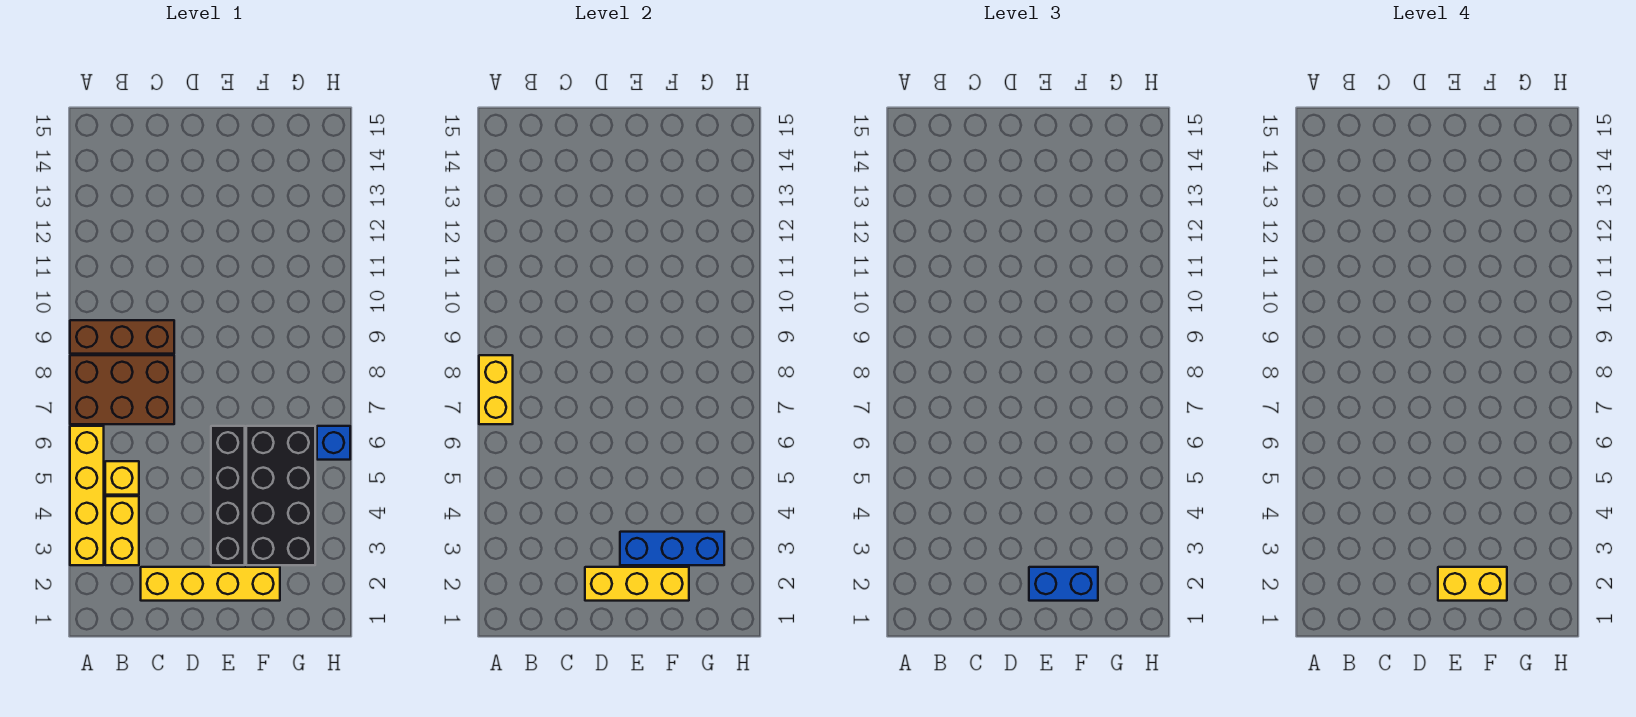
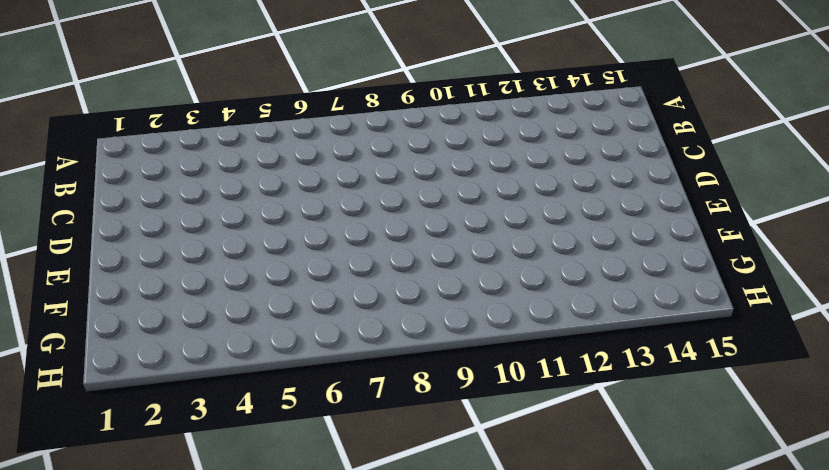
none -> yellow brick A3:A6 level 1
none -> brown brick A7:C8 level 1
none -> brown brick A9:C9 level 1

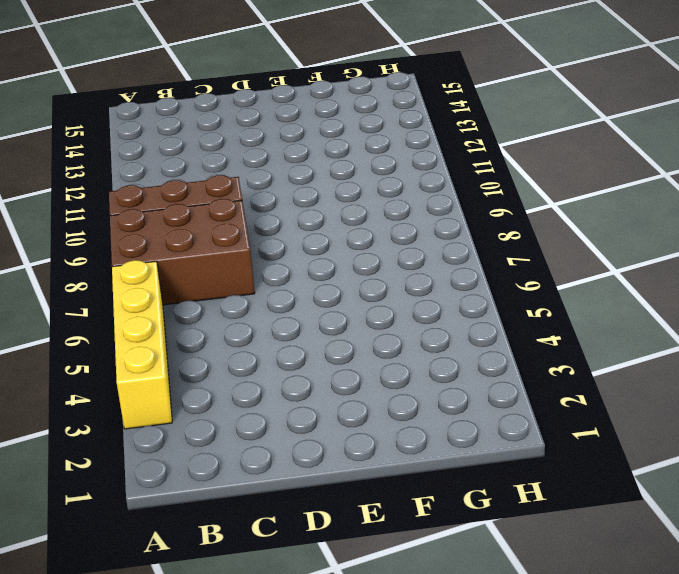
none -> yellow brick B3:B4 level 1
none -> yellow brick B5 level 1
none -> yellow brick C2:F2 level 1

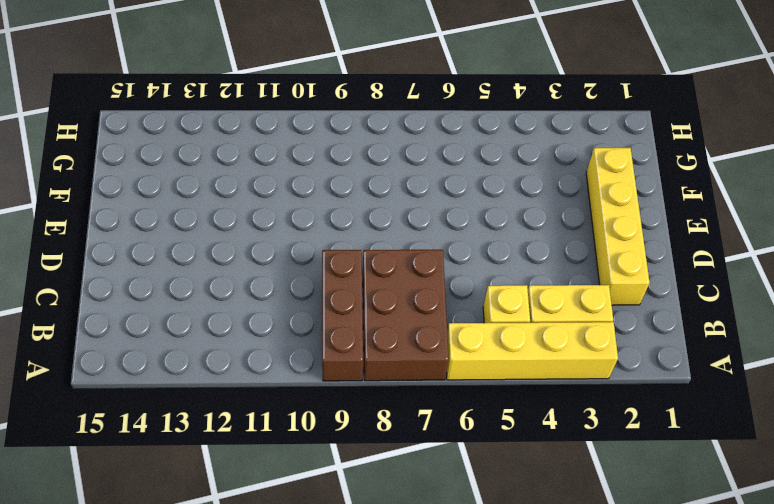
none -> black brick E3:E6 level 1
none -> black brick F3:G6 level 1
none -> blue brick H6 level 1

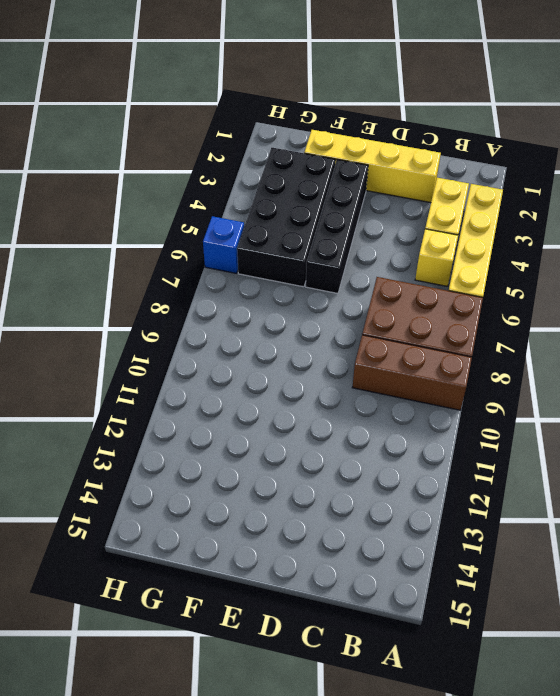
none -> yellow brick A7:A8 level 2
none -> yellow brick D2:F2 level 2
none -> blue brick E3:G3 level 2

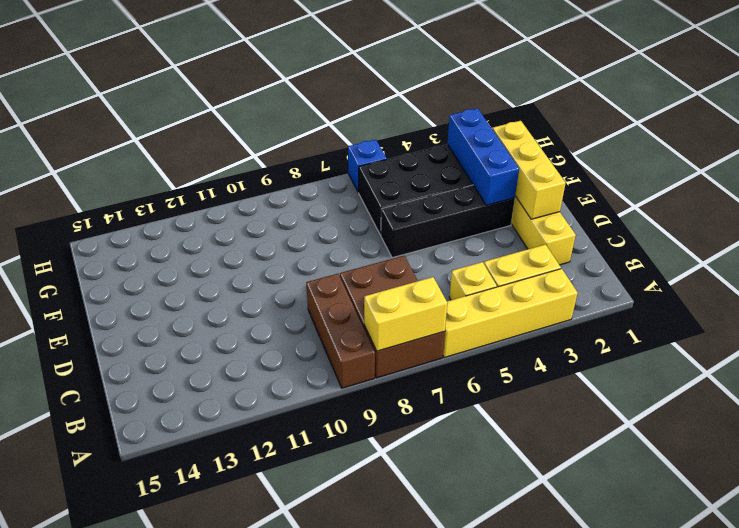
none -> blue brick E2:F2 level 3
none -> yellow brick E2:F2 level 4

